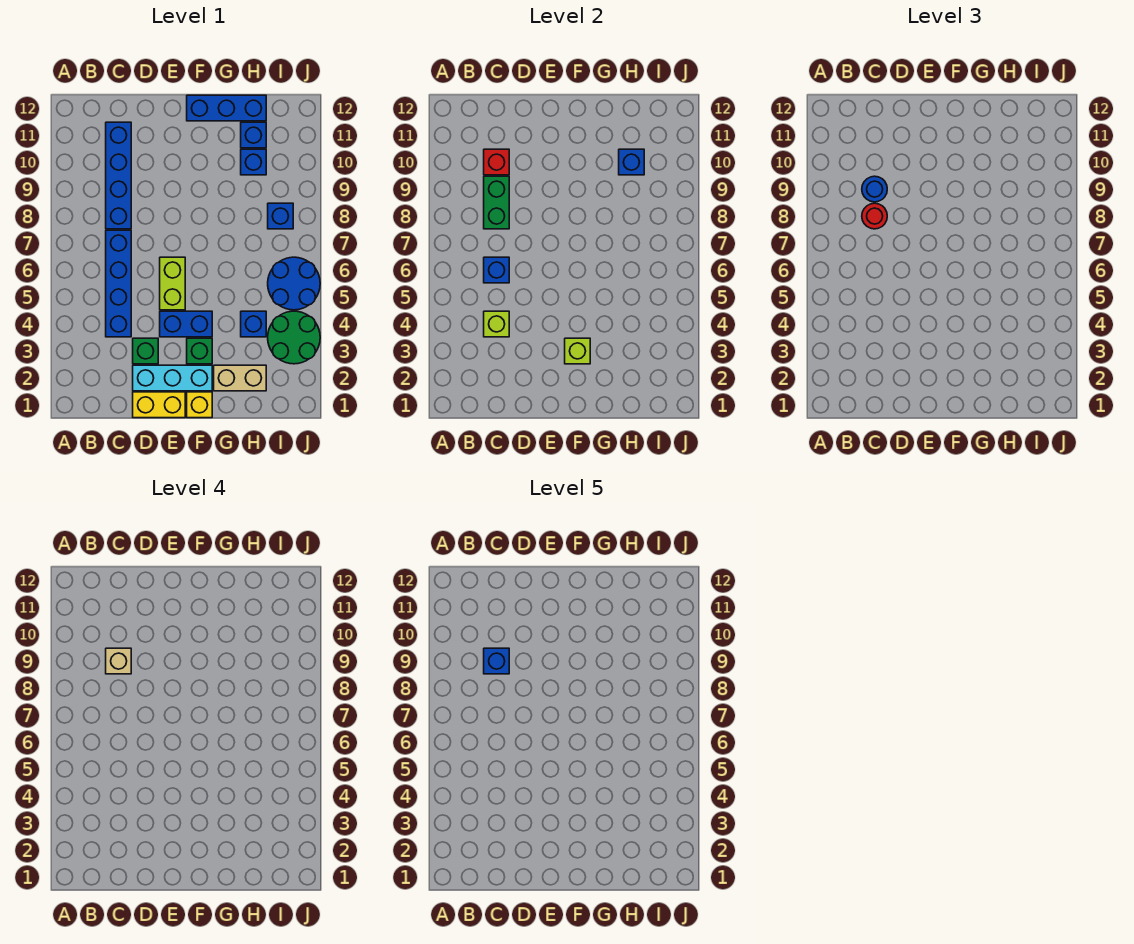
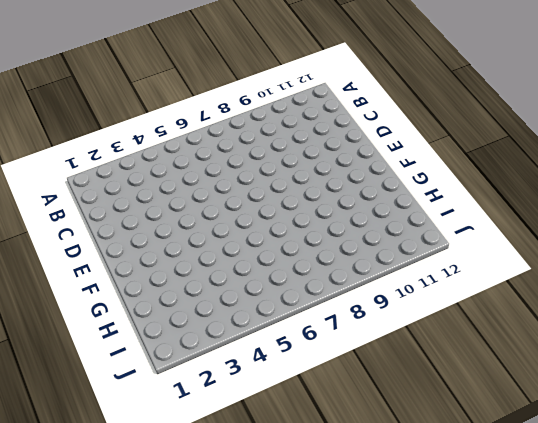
none -> blue brick C4:C7 level 1
none -> blue brick C8:C11 level 1
none -> yellow brick D1:E1 level 1

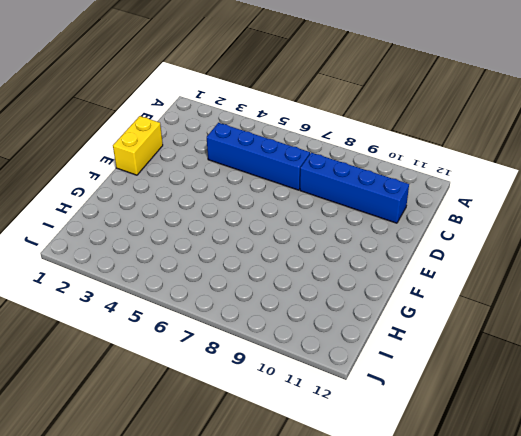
none -> cyan brick D2:F2 level 1
none -> green brick D3 level 1
none -> blue brick E4:F4 level 1

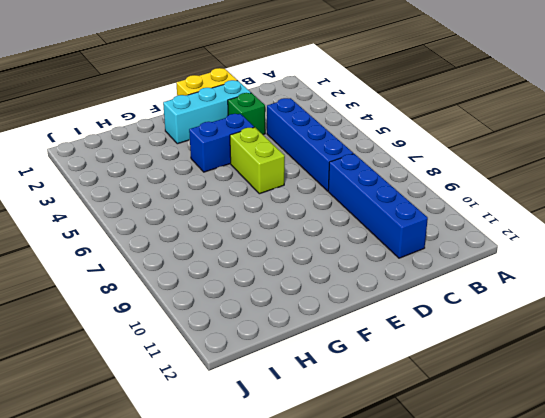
none -> yellow brick F1 level 1
none -> green brick F3 level 1
none -> blue brick F12:H12 level 1

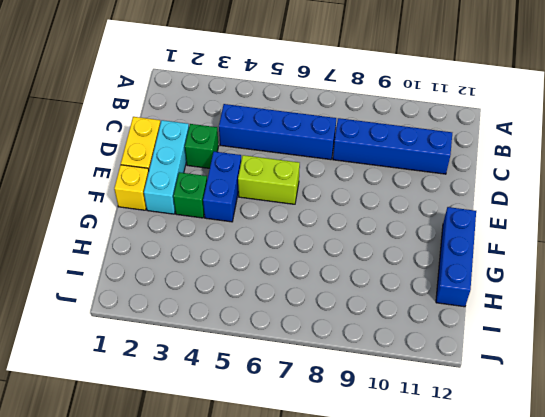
none -> tan brick G2:H2 level 1
none -> blue brick H4 level 1
none -> blue brick H10 level 1

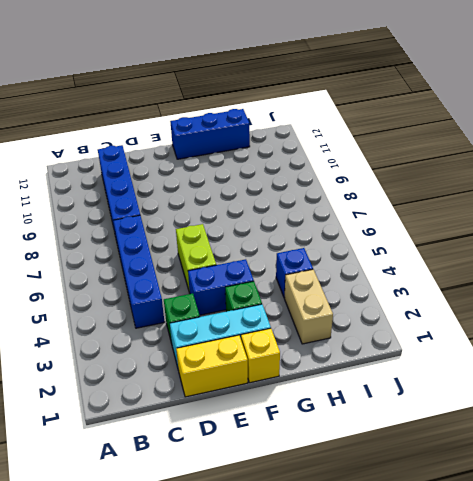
tan brick H2:H3 level 1 -> tan brick G2:H2 level 1
none -> blue brick H10 level 1
none -> blue brick H11 level 1
none -> green round brick I3:J4 level 1

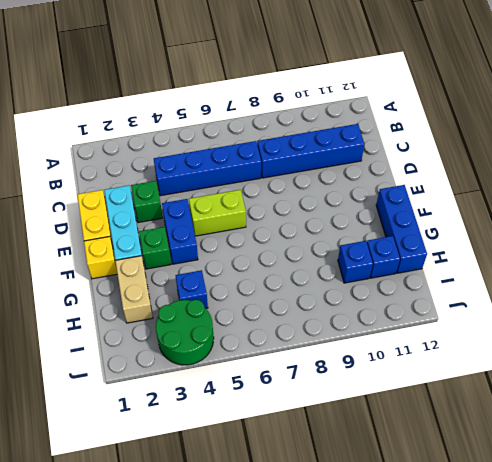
none -> blue round brick I5:J6 level 1
none -> blue brick I8 level 1
none -> lime brick C4 level 2

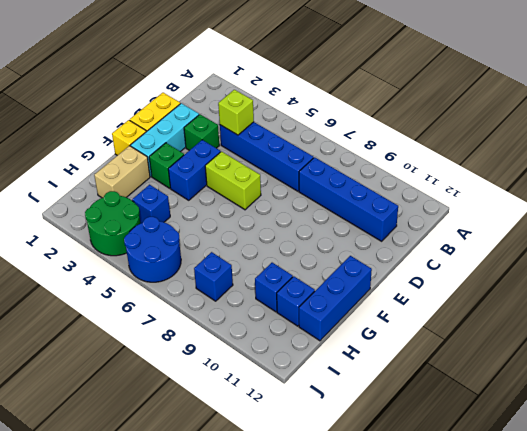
none -> blue brick C6 level 2
none -> green brick C8:C9 level 2
none -> red brick C10 level 2

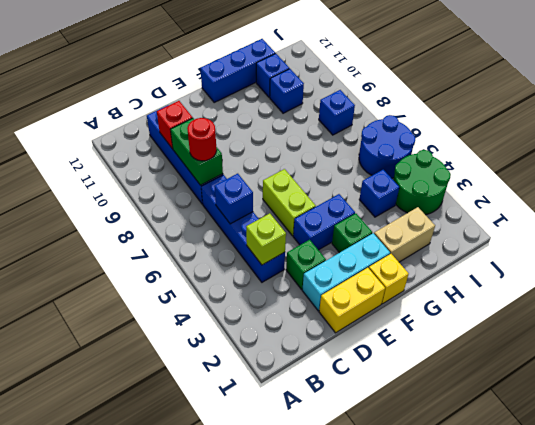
none -> lime brick F3 level 2
none -> blue brick H10 level 2
none -> blue round brick C9 level 3

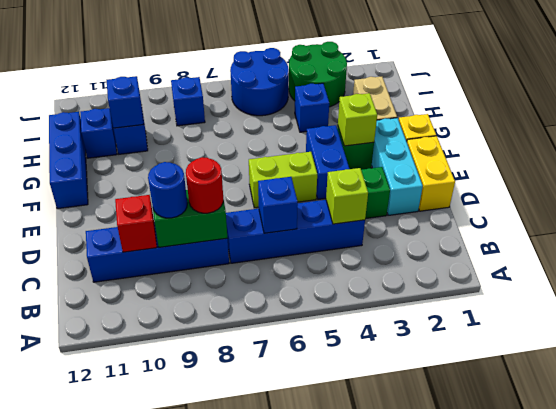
none -> tan brick C9 level 4
none -> blue brick C9 level 5

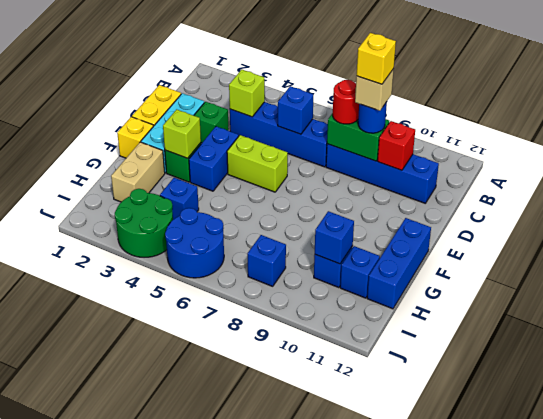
yellow brick C9 level 5 -> blue brick C9 level 5

